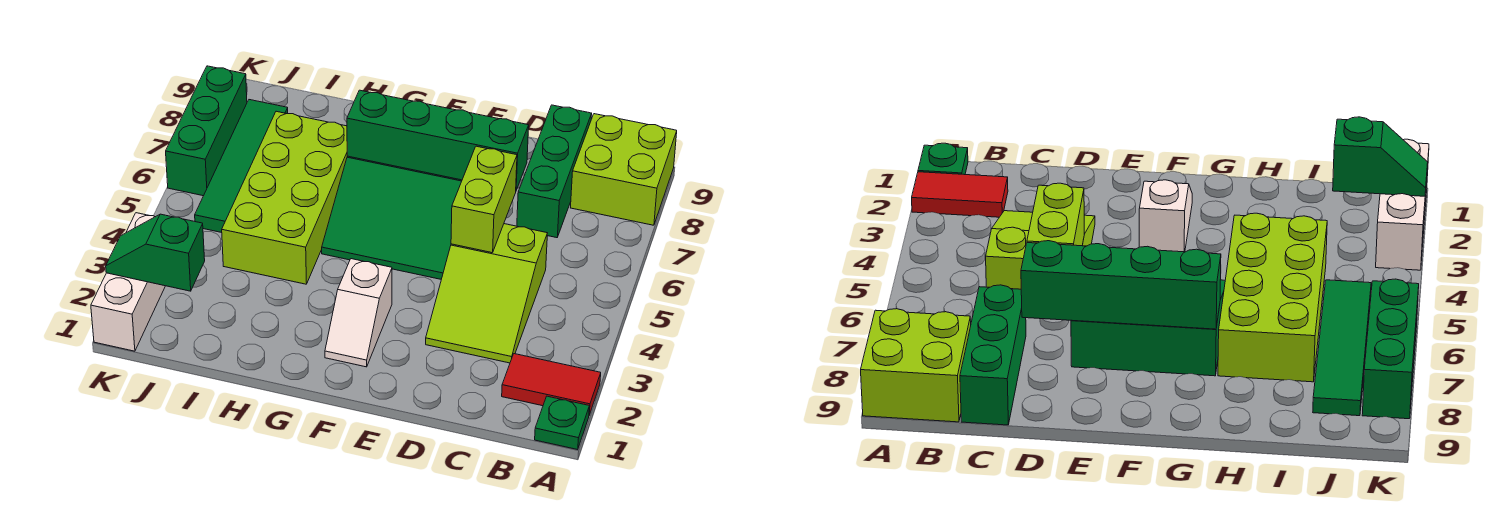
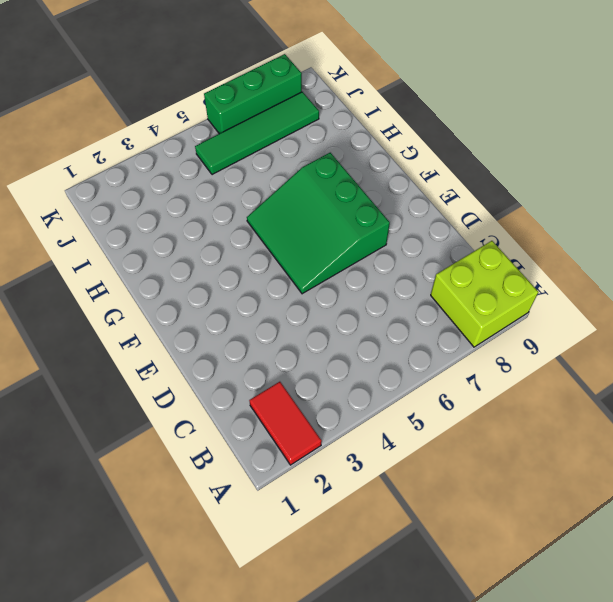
none -> green plate A1 level 1
none -> lime slope C3:D5 level 1 top 5
none -> green brick C7:C9 level 1

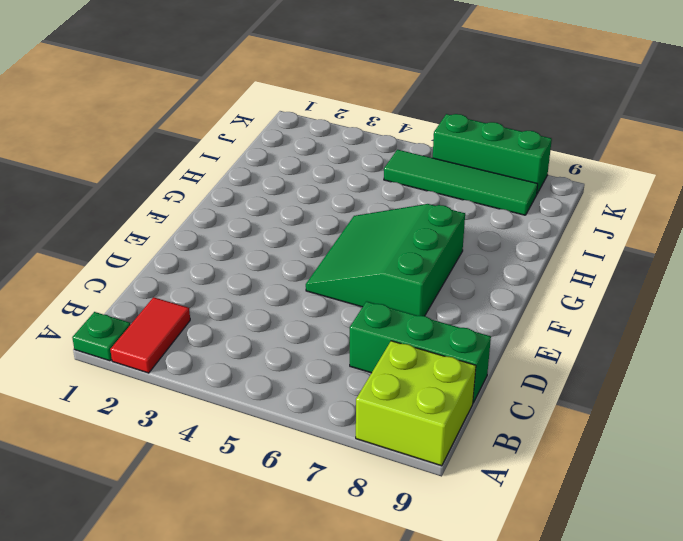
none -> lime slope C3:D5 level 1 top 5
none -> white slope F2:F3 level 1 top 3
none -> lime brick H4:I7 level 1

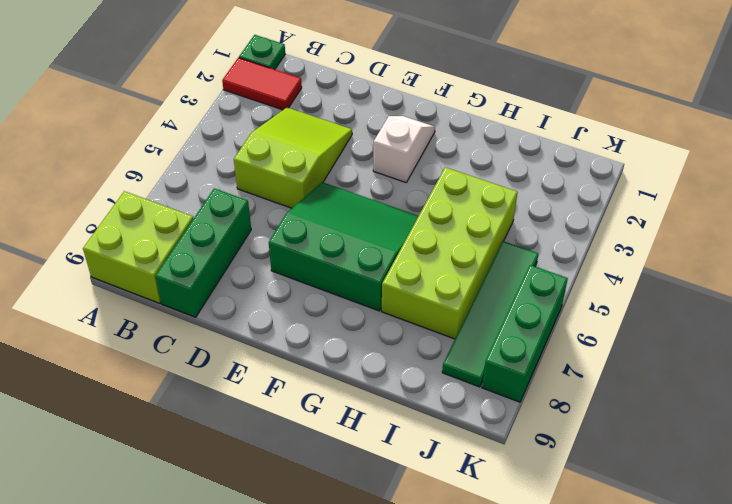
none -> white brick K1:K3 level 1
none -> lime brick D5:D6 level 2
none -> green brick D7:G7 level 2

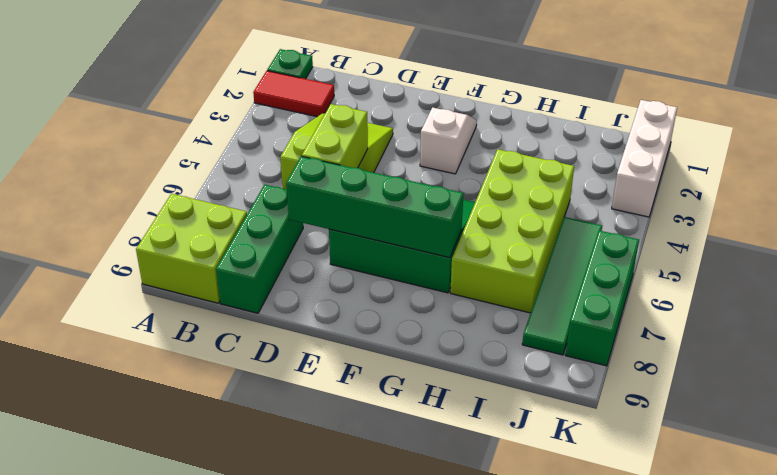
none -> green slope J2:K2 level 2 top J

